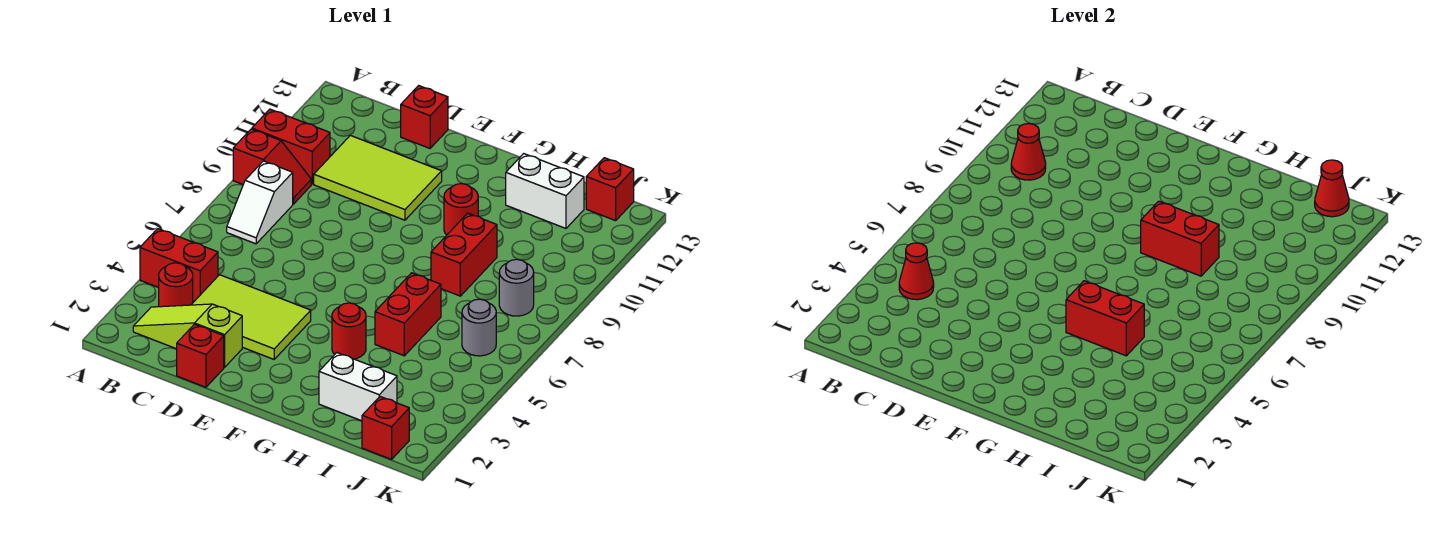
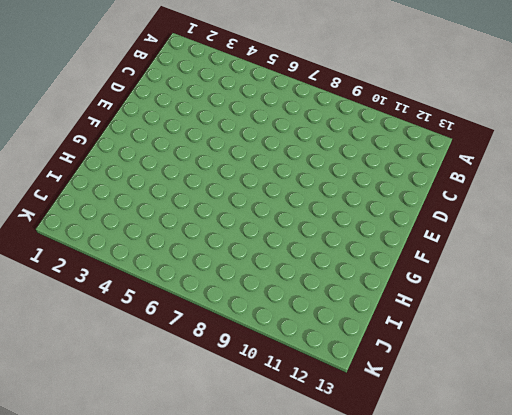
none -> red brick A4:B4 level 1
none -> red slope A9:B9 level 1 top A
none -> red brick A10:B10 level 1

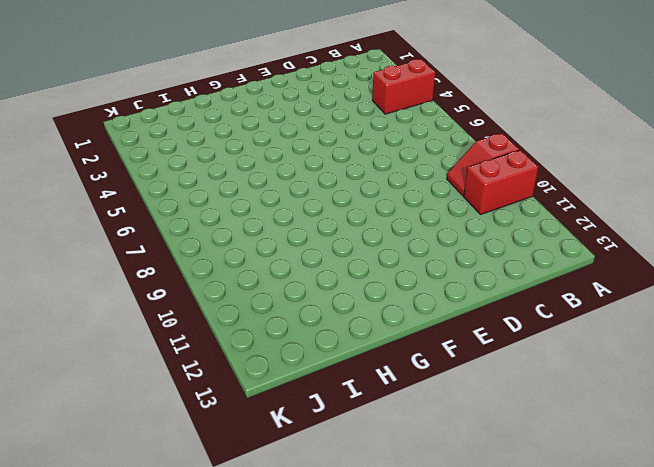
none -> lime slope B2:D2 level 1 top D
none -> red round brick B3 level 1
none -> white slope B7:B8 level 1 top 8

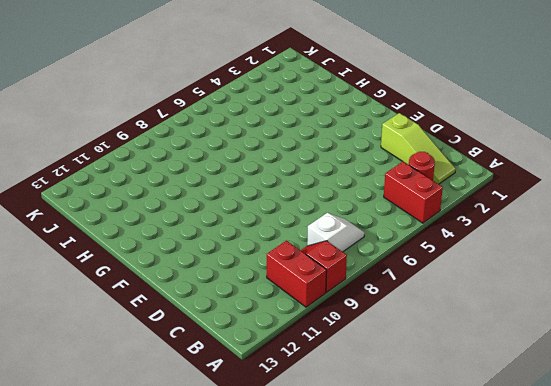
none -> lime tile C3:E4 level 1
none -> lime tile C10:E11 level 1
none -> red brick D1 level 1

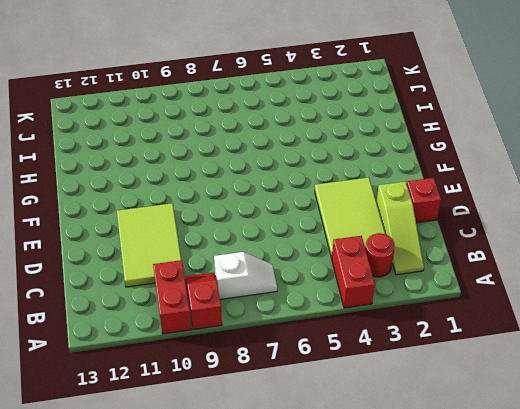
none -> red brick D13 level 1
none -> red round brick G4 level 1
none -> red round brick G10 level 1

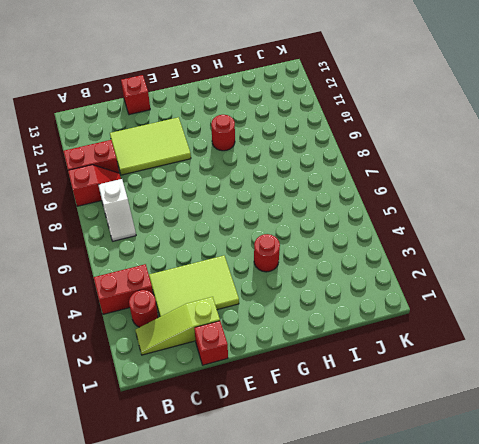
none -> white brick H2:I2 level 1
none -> red brick H5:H6 level 1
none -> red brick H8:H9 level 1

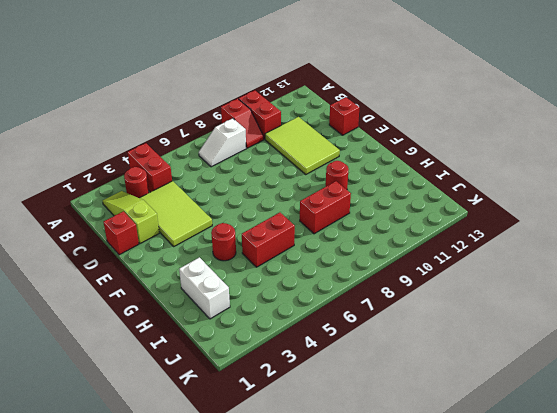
none -> white brick H12:I12 level 1
none -> red brick J1 level 1
none -> grey round brick J6 level 1

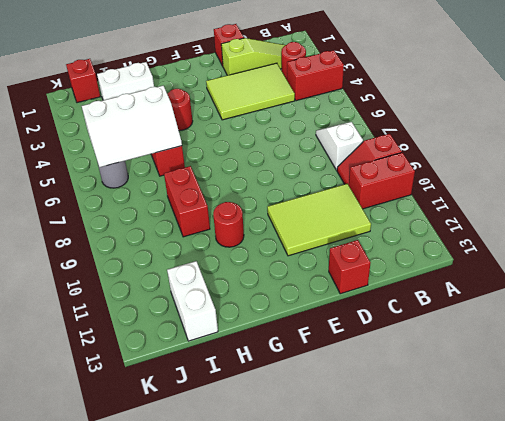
white slope H5:J6 level 2 top 5 -> red brick G5:H5 level 2
white brick I12:I13 level 1 -> white brick H12:I12 level 1
none -> grey round brick J8 level 1
none -> red brick J13 level 1
none -> red cone B4 level 2

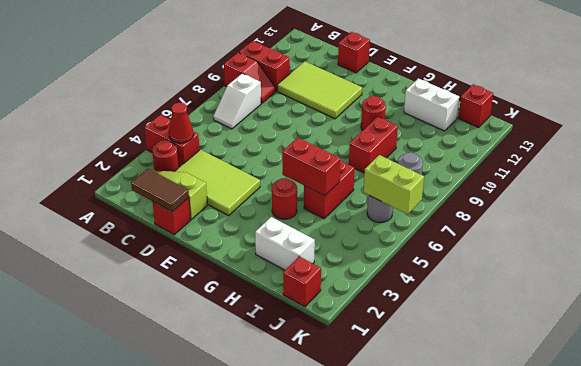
brown tile C1:D1 level 2 -> none
lime brick J6:K6 level 2 -> none
none -> red cone B10 level 2
none -> red brick G9:H9 level 2
none -> red cone J13 level 2

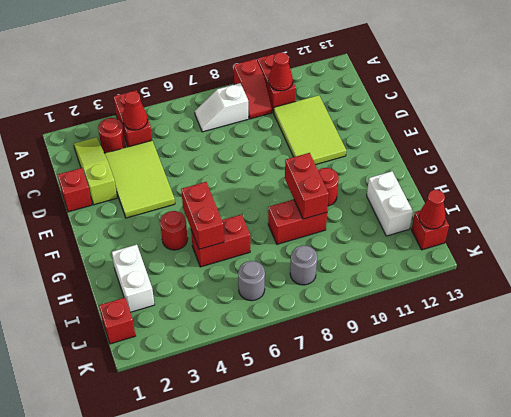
none -> red brick D13 level 1

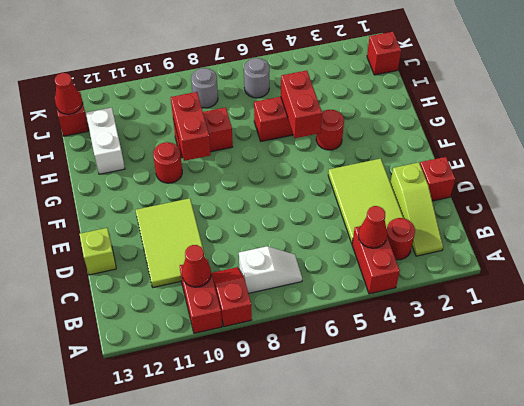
lime brick D13 level 1 -> red brick D13 level 1
none -> white brick H2:I2 level 1

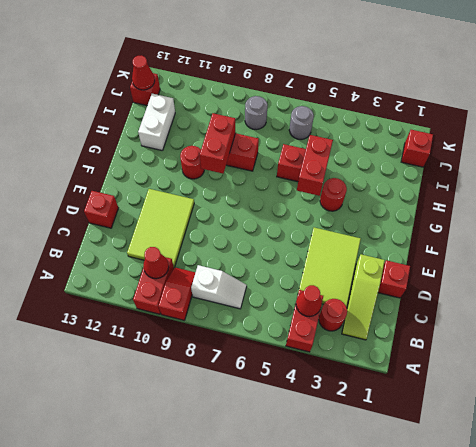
none -> white brick H2:I2 level 1

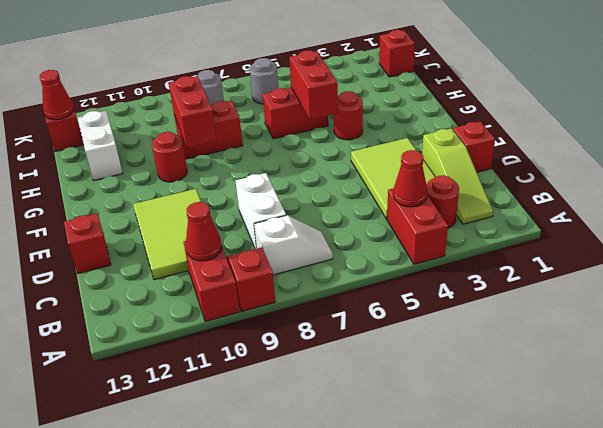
white brick C8:D8 level 1 -> white brick H2:I2 level 1

